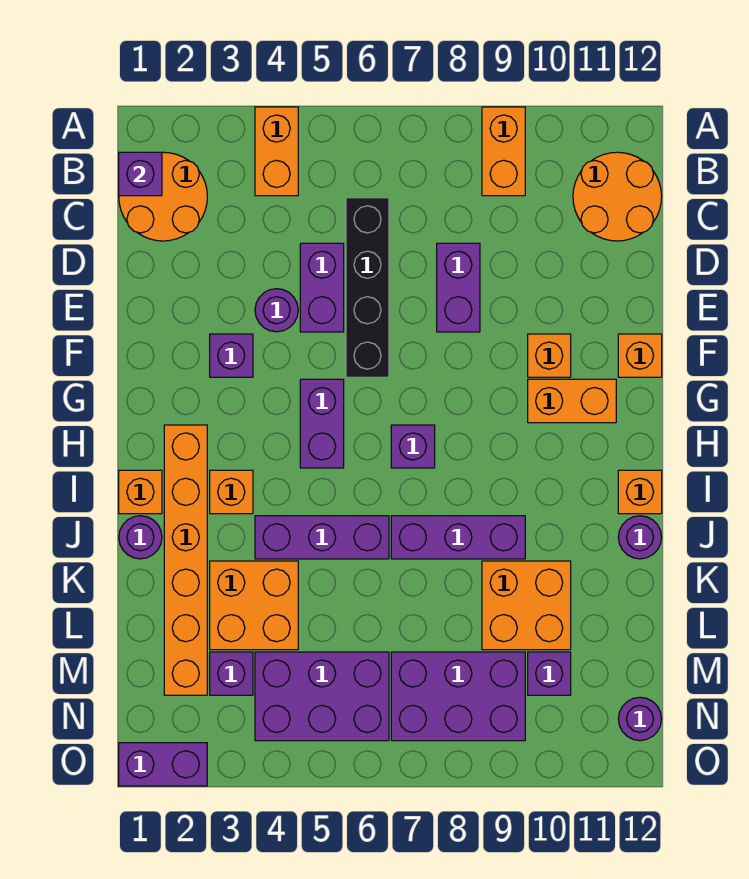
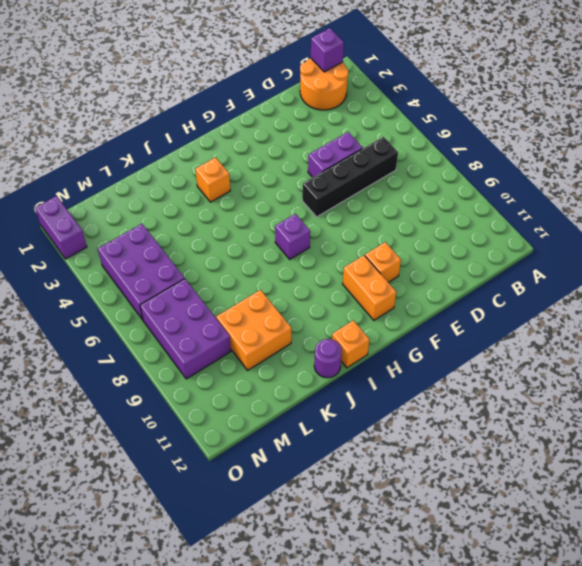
none -> orange brick A4:B4 level 1
none -> orange brick A9:B9 level 1
none -> orange round brick B11:C12 level 1
none -> purple brick D8:E8 level 1

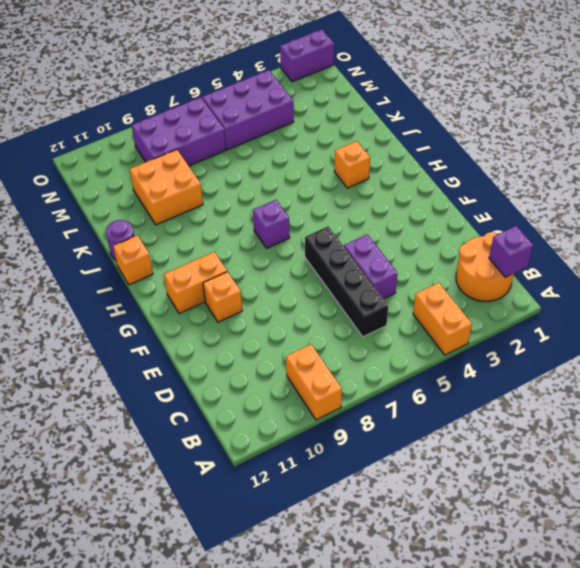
none -> orange round brick B11:C12 level 1
none -> purple brick D8:E8 level 1
none -> purple round brick E4 level 1
none -> purple brick F3 level 1

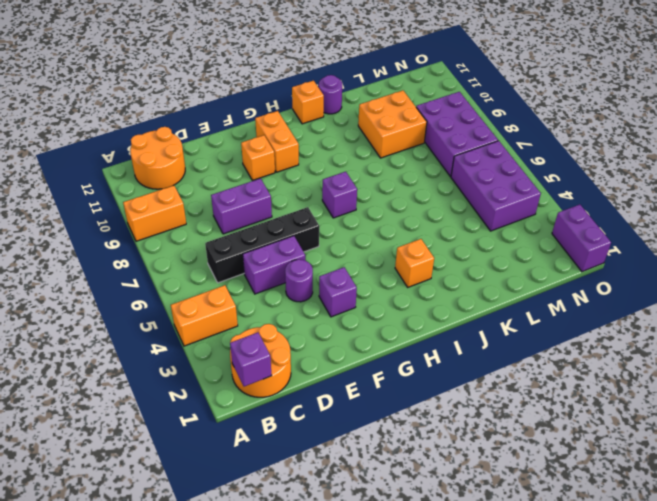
none -> orange brick F12 level 1
none -> purple brick G5:H5 level 1
none -> orange brick H2:M2 level 1
none -> orange brick I1 level 1

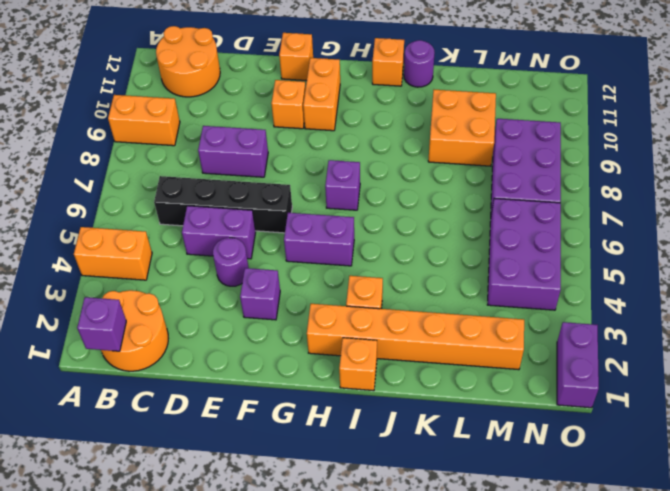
none -> purple round brick J1 level 1
none -> purple brick J4:J6 level 1
none -> purple brick J7:J9 level 1
none -> orange brick K3:L4 level 1

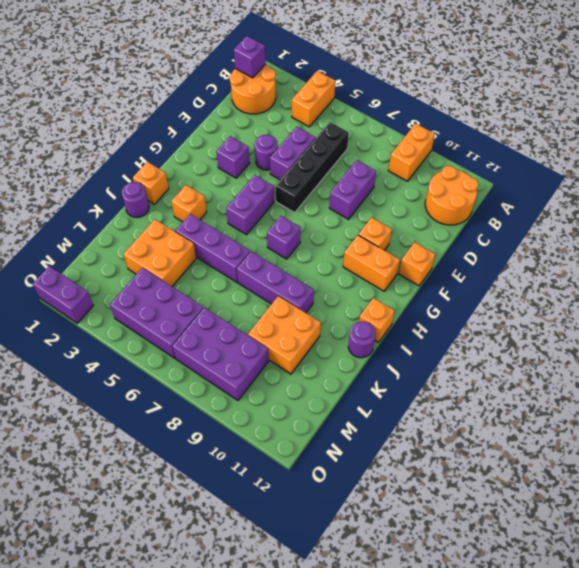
none -> orange brick H2:M2 level 1
none -> purple brick M3 level 1
none -> purple brick M10 level 1
none -> purple round brick N12 level 1

